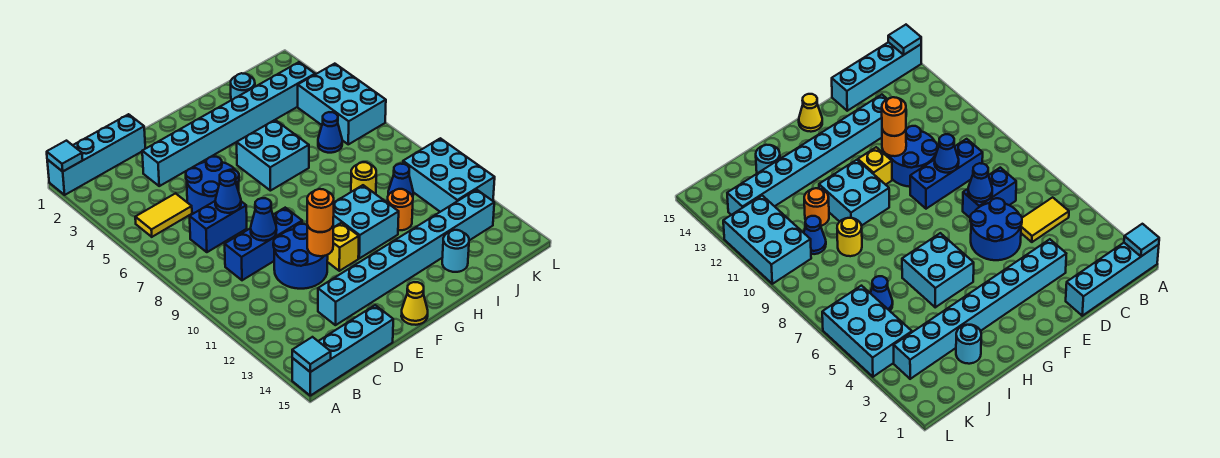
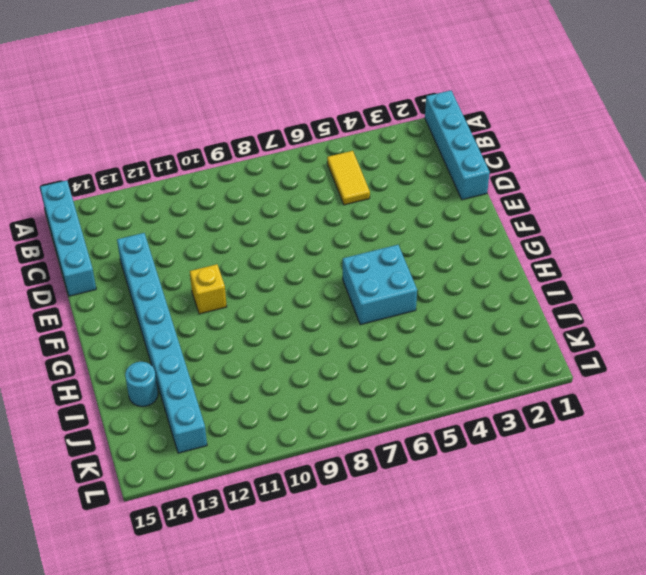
none -> blue brick C7:D7 level 1
none -> blue brick C9:E9 level 1
none -> cyan brick D3:K3 level 1

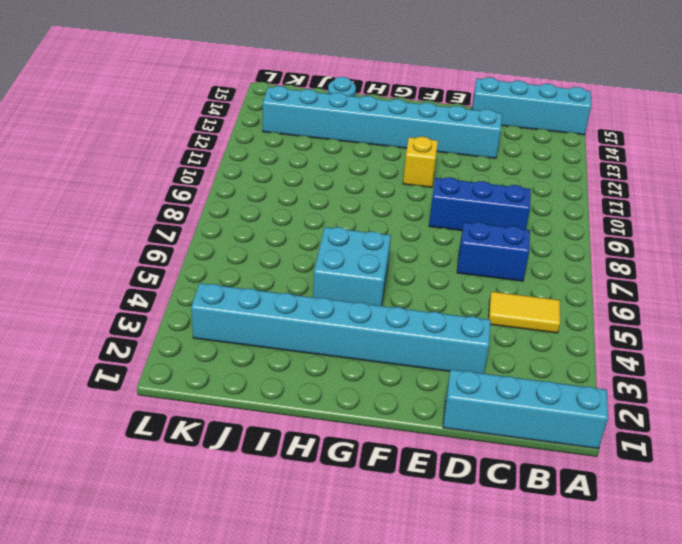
none -> blue round brick D5:E6 level 1
none -> blue round brick D10:E11 level 1
none -> yellow cone F15 level 1

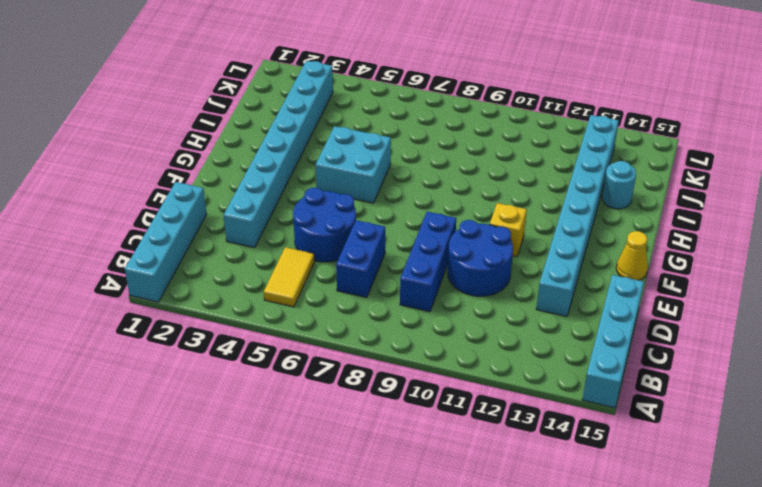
none -> cyan brick G10:H11 level 1
none -> cyan round brick I2 level 1
none -> yellow round brick I9 level 1

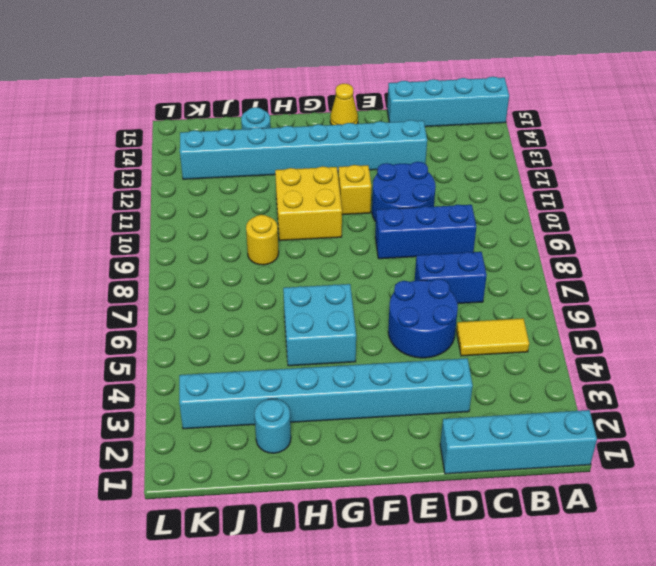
yellow brick G10:H11 level 1 -> cyan brick G10:H11 level 1
none -> orange round brick I11 level 1
none -> blue cone J6 level 1
none -> blue cone J10 level 1

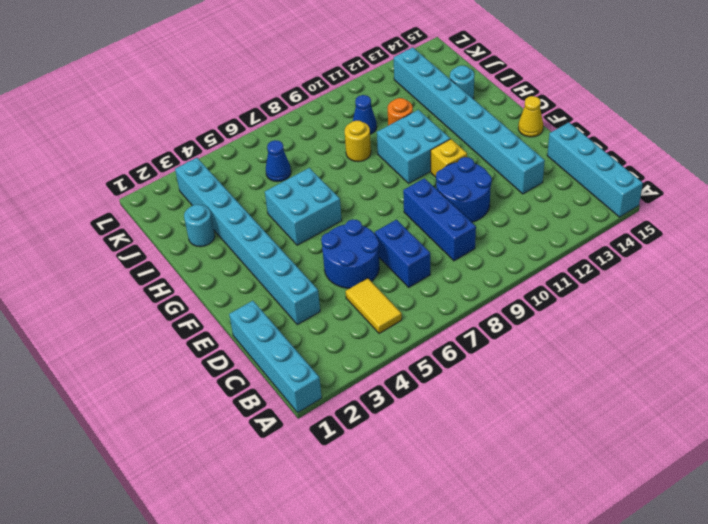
none -> cyan brick K4:L6 level 1
none -> cyan brick K10:L12 level 1
none -> cyan tile A1 level 2

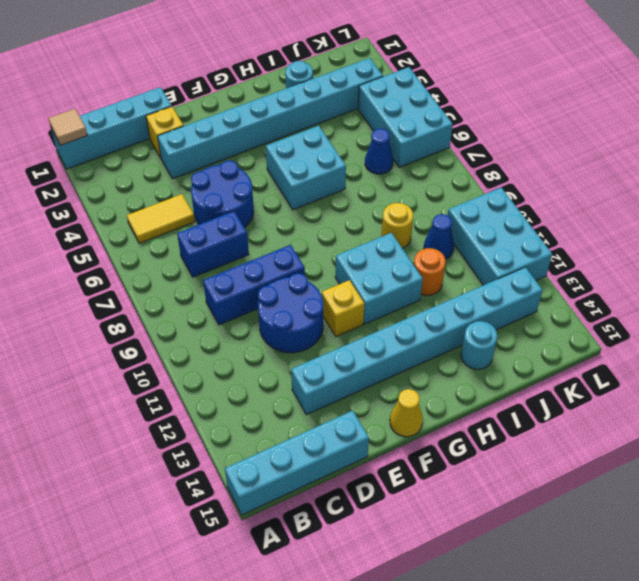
tan tile A1 level 2 -> cyan tile A1 level 2
yellow brick D2 level 1 -> none
none -> cyan tile A15 level 2
none -> blue cone D7 level 2
none -> blue cone D9 level 2

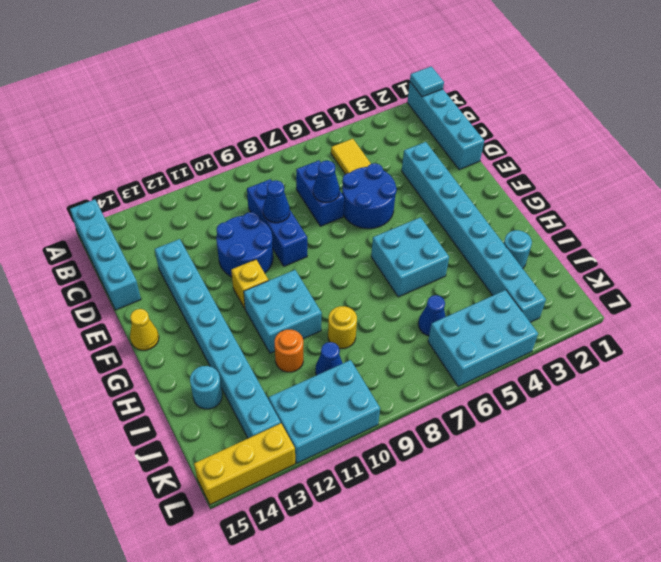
yellow brick L13:L15 level 1 -> none
none -> cyan tile A15 level 2
none -> orange round brick E11 level 2
none -> orange round brick E11 level 3

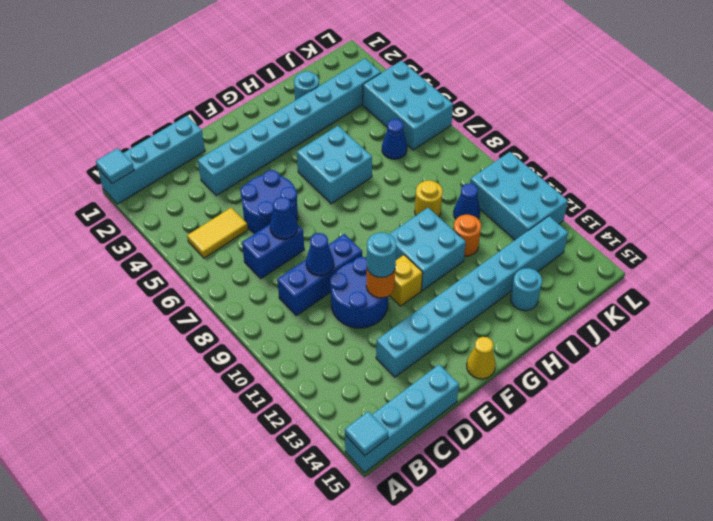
cyan round brick E11 level 3 -> orange round brick E11 level 3

